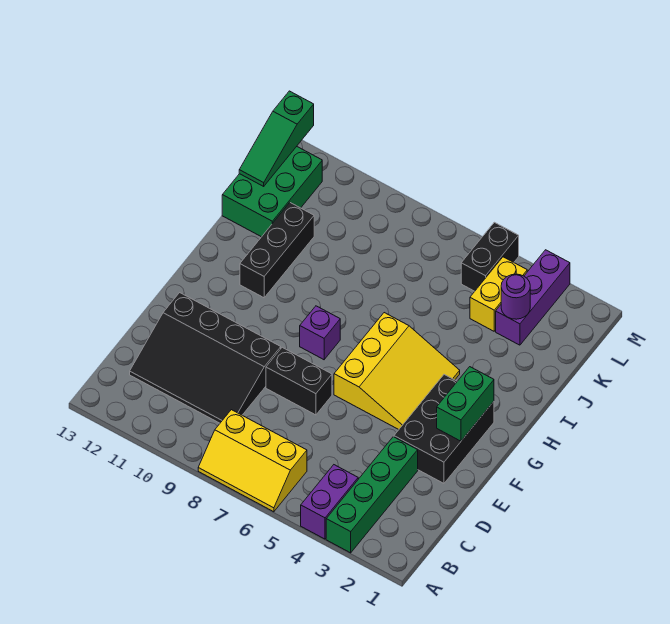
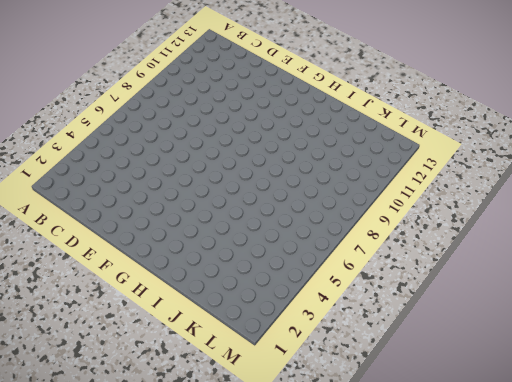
none -> green brick A3:D3 level 1
none -> purple brick A4:B4 level 1
none -> yellow slope A6:B8 level 1 top B

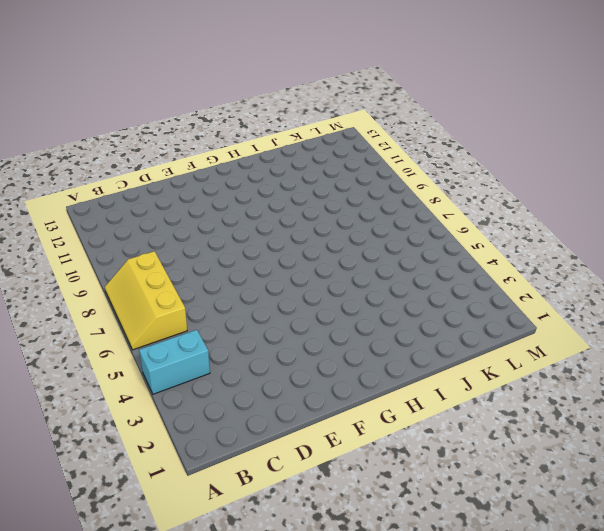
cyan brick A4:B4 level 1 -> purple brick A4:B4 level 1
none -> green brick A3:D3 level 1
none -> black slope C9:E12 level 1 top E
none -> black brick E2:G3 level 1

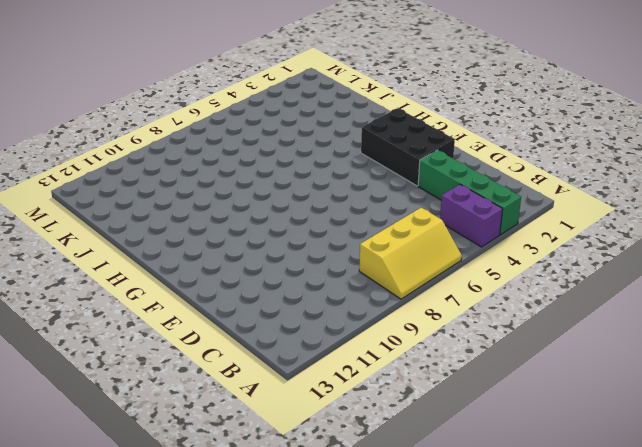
none -> black slope C9:E12 level 1 top E
none -> black brick E7:E8 level 1
none -> yellow slope F4:H6 level 1 top 6

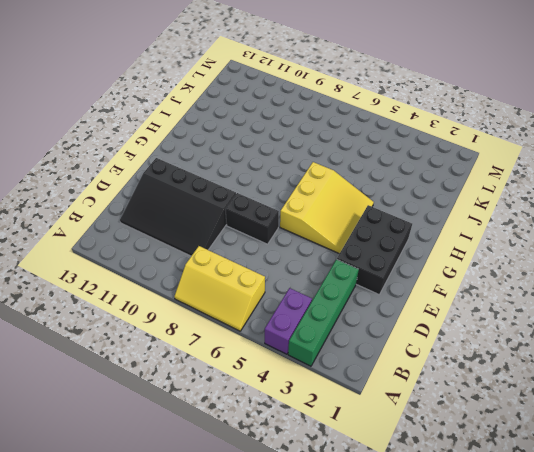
none -> purple brick G8 level 1
none -> black brick H11:J11 level 1
none -> green brick J12:L13 level 1

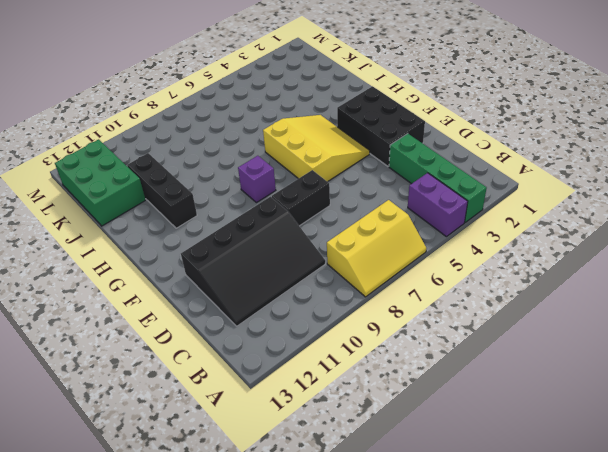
none -> purple brick K3:M3 level 1
none -> yellow brick K4:L4 level 1
none -> black brick L5:M5 level 1

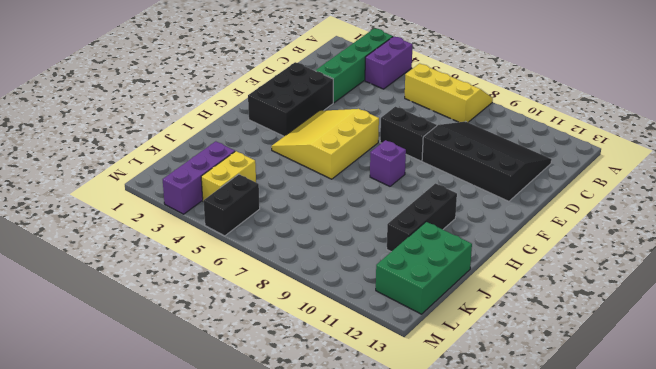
none -> green brick F2:G2 level 2
none -> purple round brick K3 level 2
none -> green slope K13:M13 level 2 top M

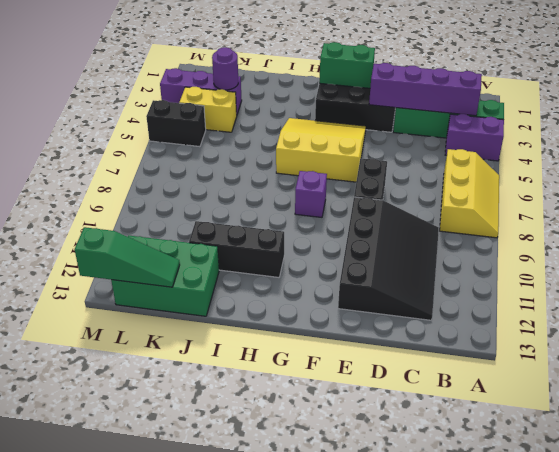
purple brick B3:E3 level 2 -> none

